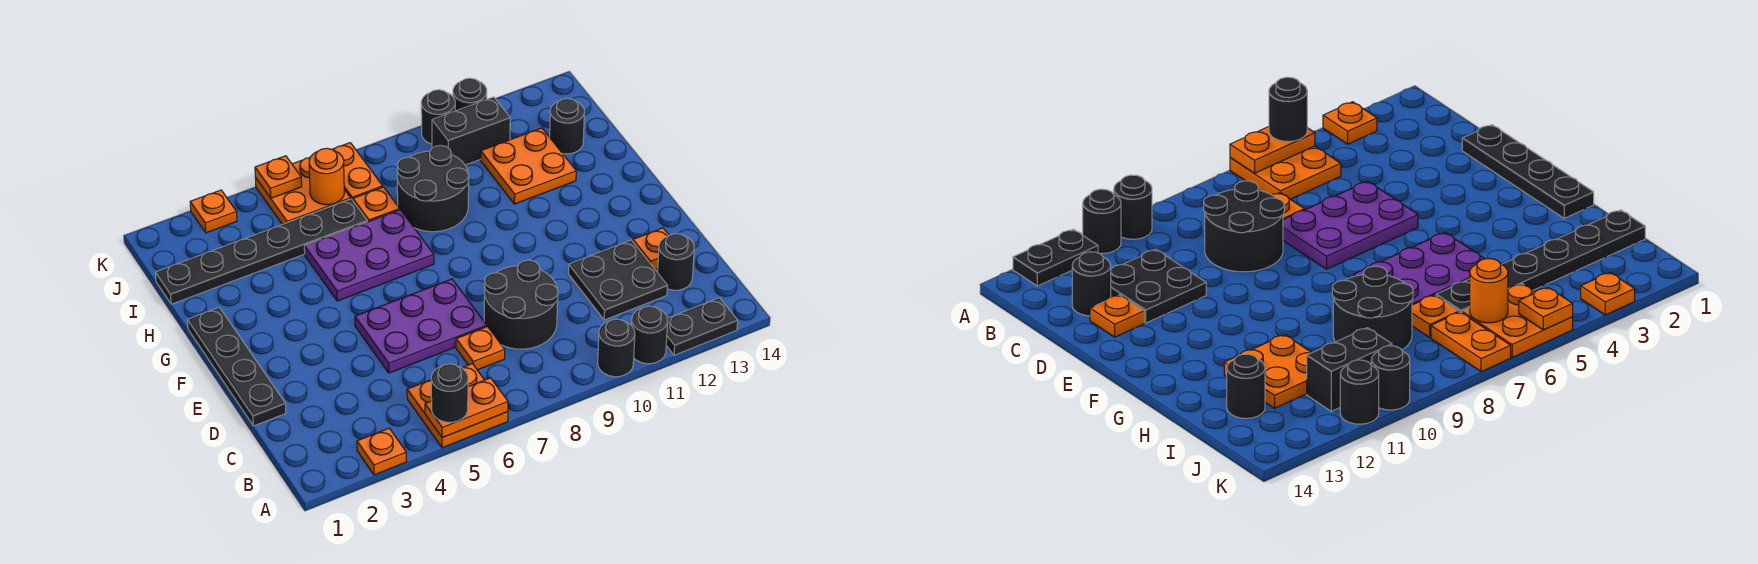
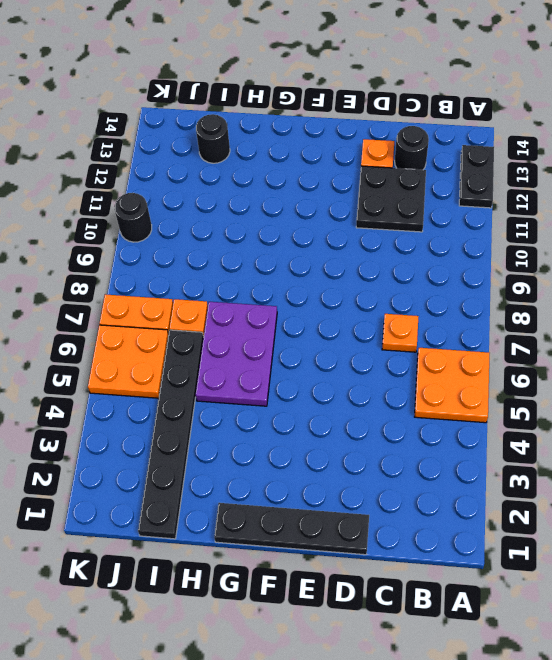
none -> orange plate A3 level 1
none -> black round brick A10 level 1
none -> black round brick A11 level 1

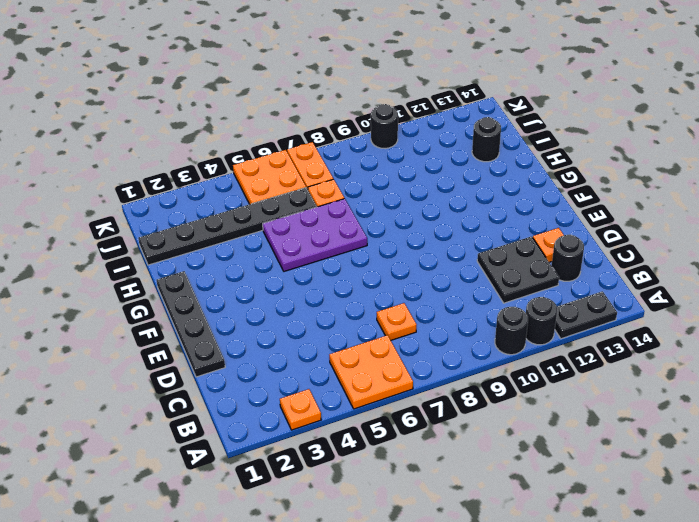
none -> black round brick C8:D9 level 1
none -> purple plate D5:E7 level 1
none -> black round brick H8:I9 level 1

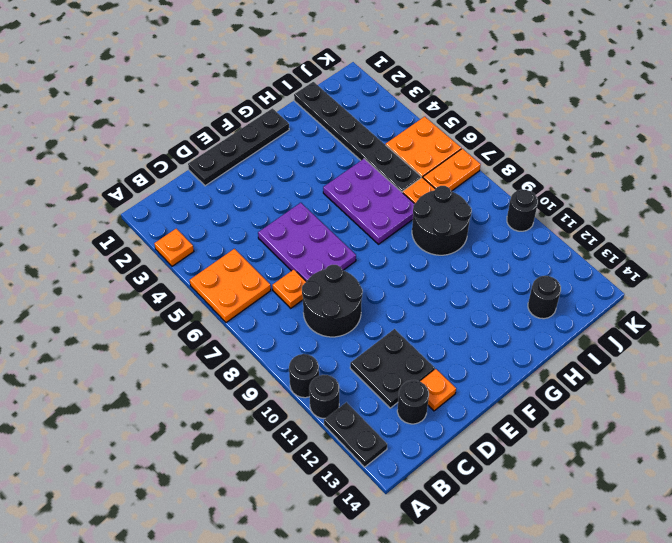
none -> orange plate H11:I12 level 1
none -> black brick J10:J11 level 1
none -> orange plate K3 level 1

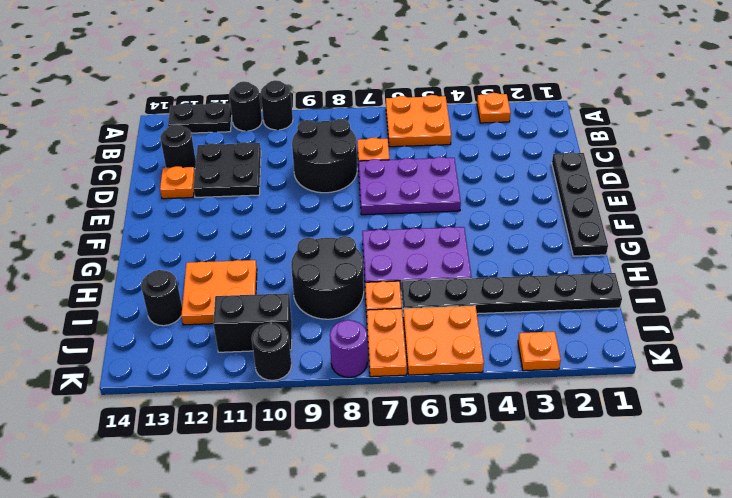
purple round brick K8 level 1 -> none
none -> black round brick K11 level 1
none -> orange plate A5:A6 level 2
none -> orange round brick J6 level 2

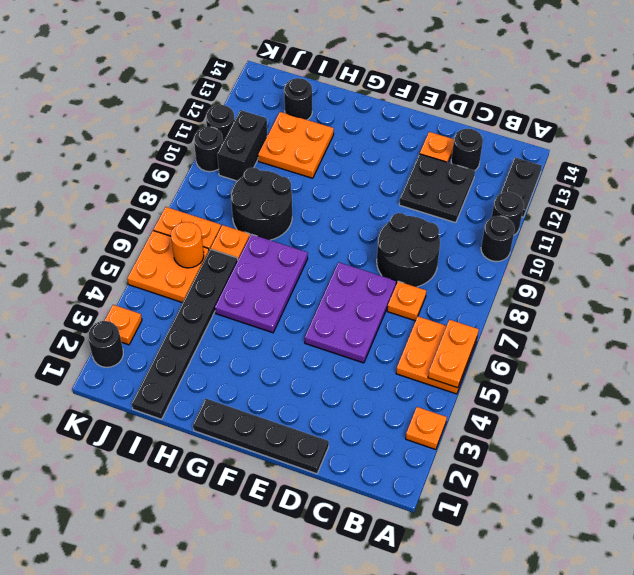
black round brick K2 level 1 -> black round brick A5 level 3
none -> orange plate K5 level 2

